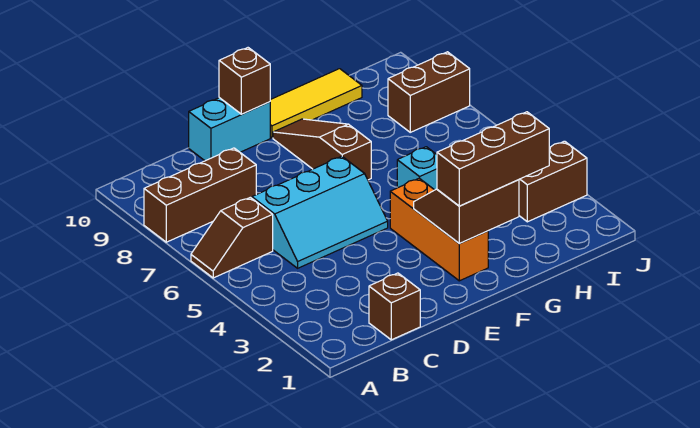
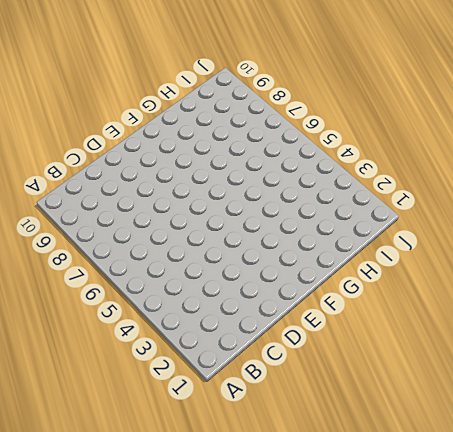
none -> brown slope A6:B6 level 1 top B
none -> brown brick A8:C8 level 1
none -> brown brick C1 level 1

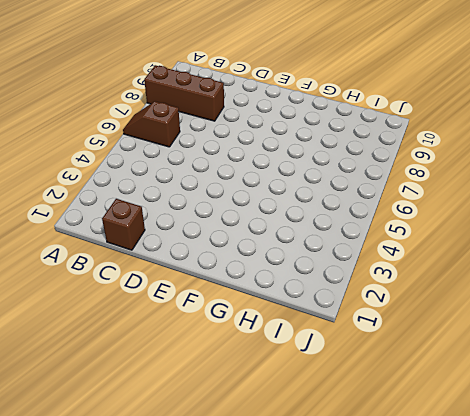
none -> cyan slope C5:E6 level 1 top 6
none -> cyan brick D10:E10 level 1
none -> orange brick F2:F4 level 1

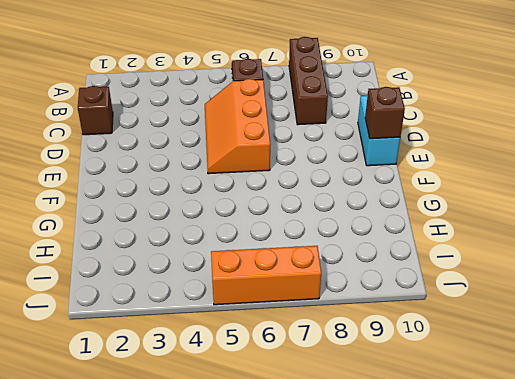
orange slope C5:E6 level 1 top 6 -> cyan slope C5:E6 level 1 top 6
orange brick J5:J7 level 1 -> orange brick F2:F4 level 1
none -> brown slope F7:F9 level 1 top 7
none -> yellow tile F10:H10 level 1
none -> cyan brick G5 level 1

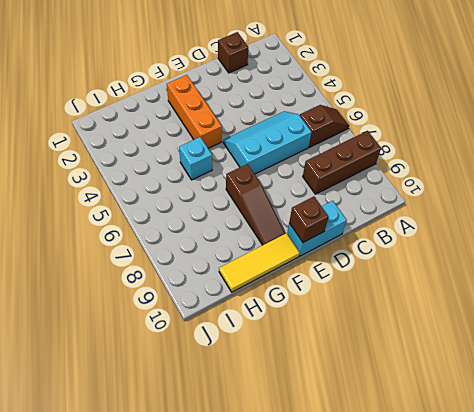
none -> brown brick I3:J3 level 1
none -> brown brick I8:J8 level 1
none -> brown slope F2:G3 level 2 top 2

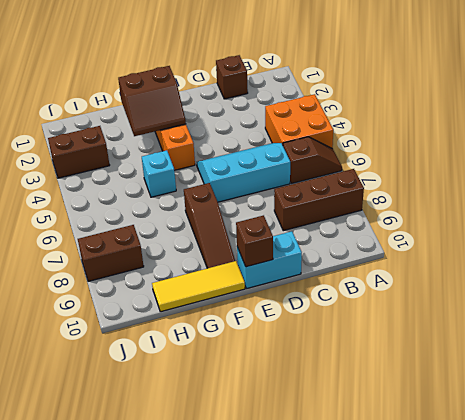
orange brick A4:B5 level 1 -> none
none -> brown brick F2:H2 level 3

